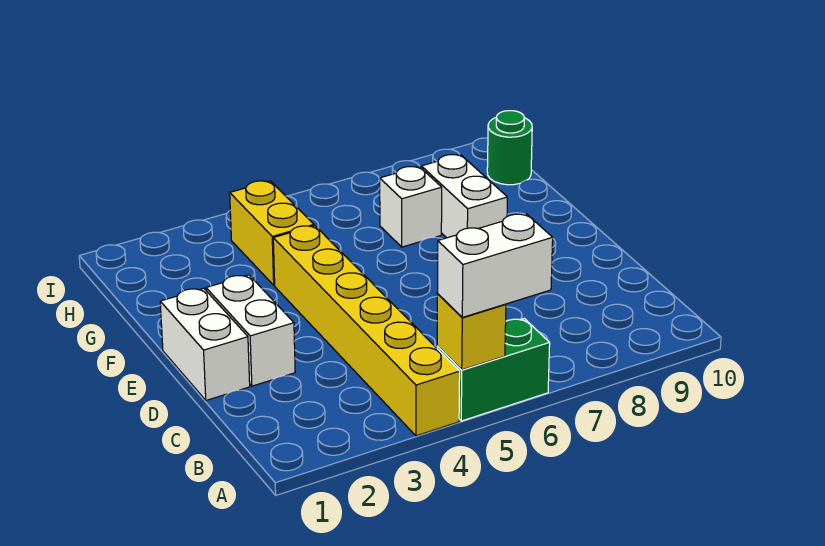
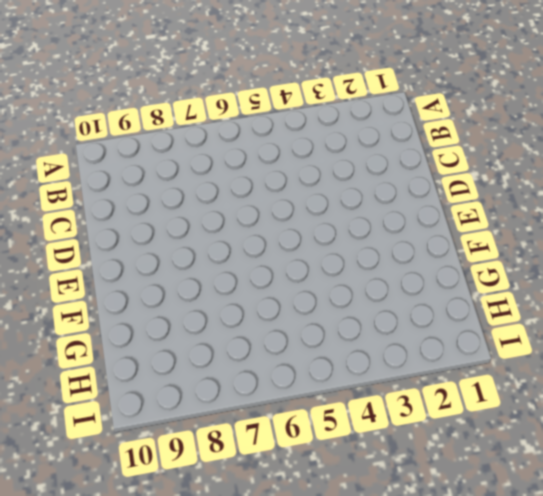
none -> yellow brick A4:F4 level 1
none -> green brick A5:A6 level 1

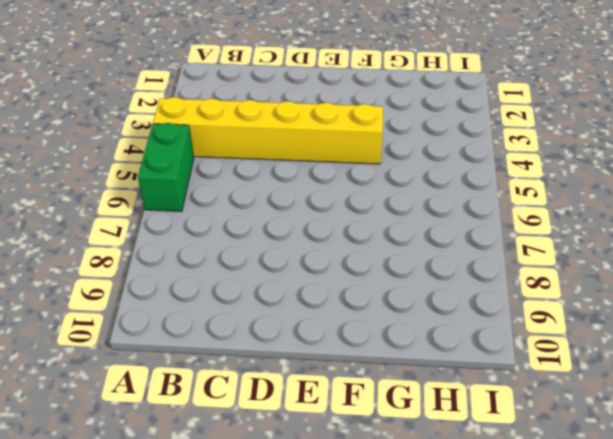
none -> white brick D1:E1 level 1
none -> white brick D2:E2 level 1

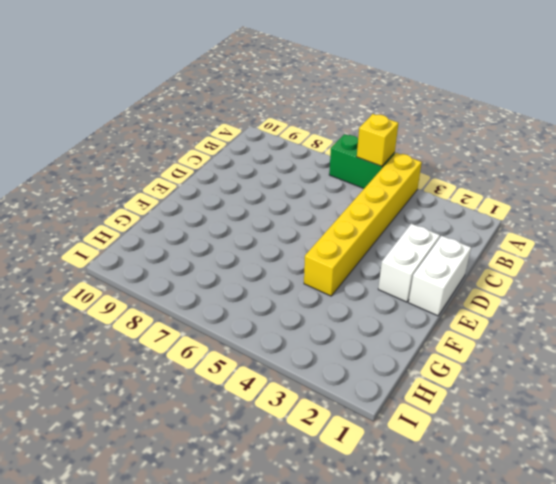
none -> white brick F8:G8 level 1
none -> yellow brick G4:H4 level 1

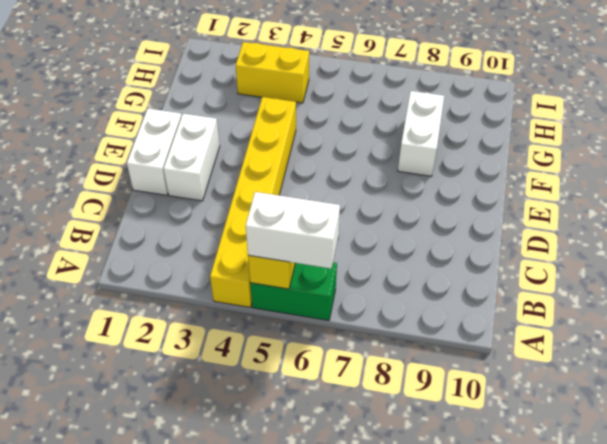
yellow brick H3:H4 level 1 -> yellow brick G4:H4 level 1
none -> white brick G7 level 1
none -> green round brick H10 level 1

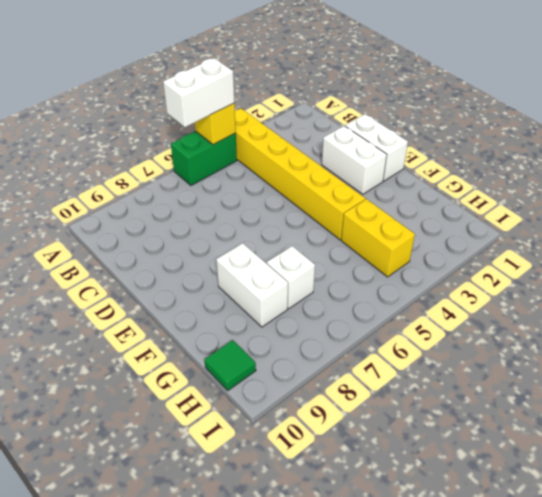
green tile H10 level 1 -> green round brick H10 level 1

